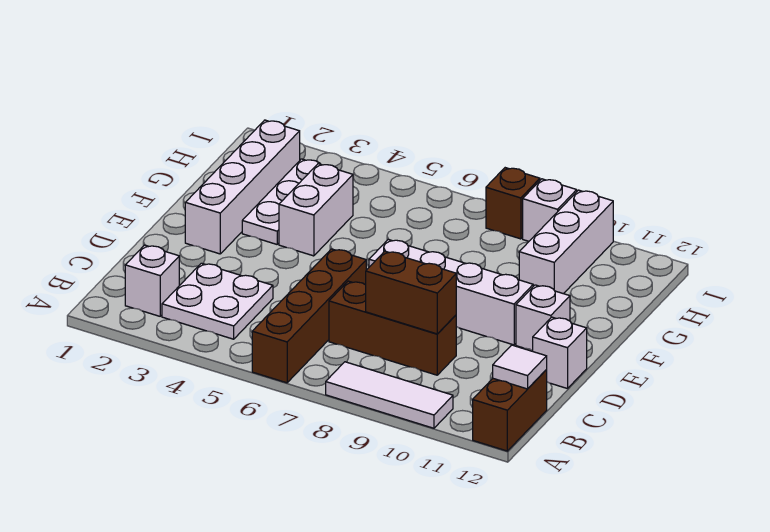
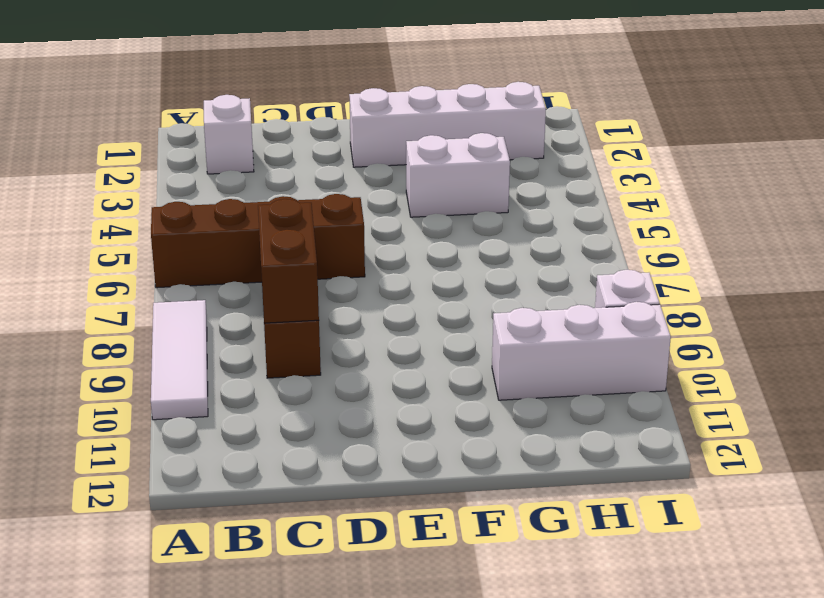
none -> brown brick A12:B12 level 1
none -> white plate B3:C4 level 1
none -> white brick D12 level 1

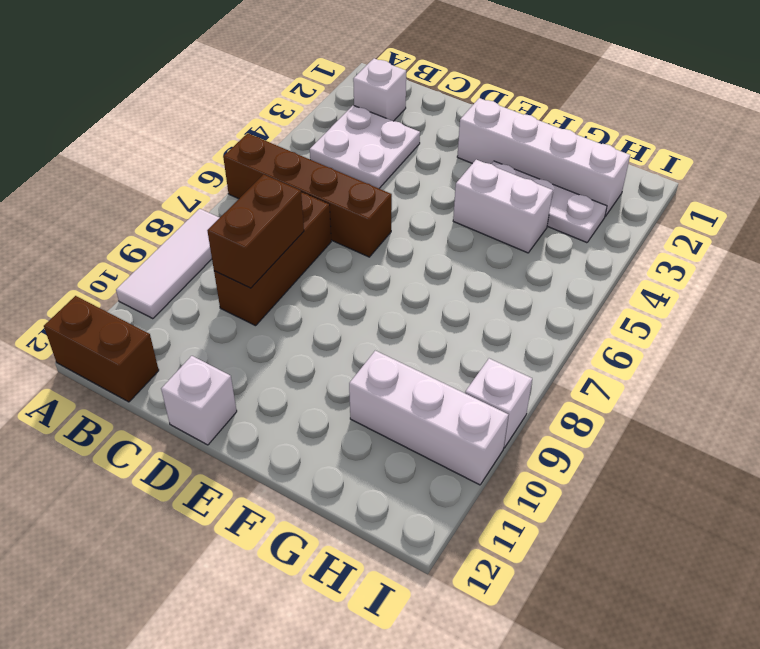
none -> white brick E7:E10 level 1
none -> white brick E11 level 1
none -> brown brick I8 level 1

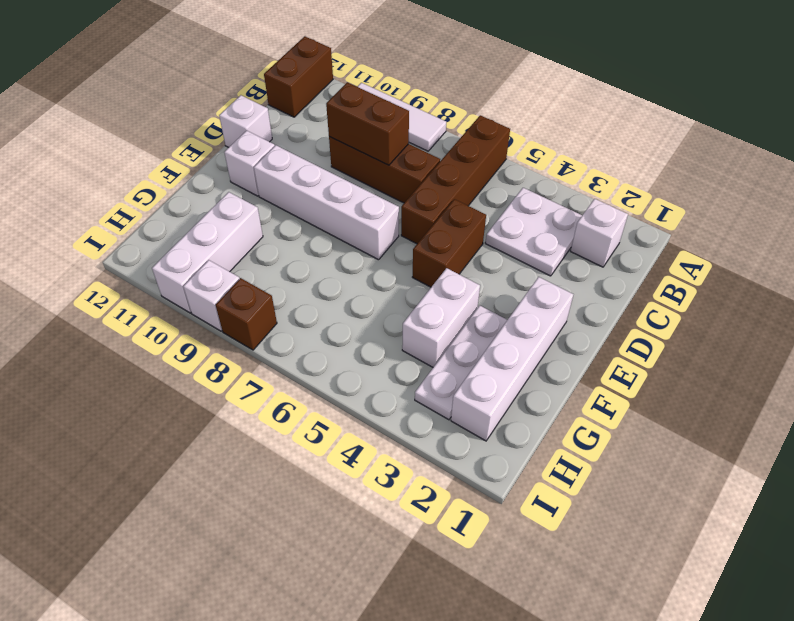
brown brick D5:E5 level 1 -> none
none -> white tile B12 level 2

